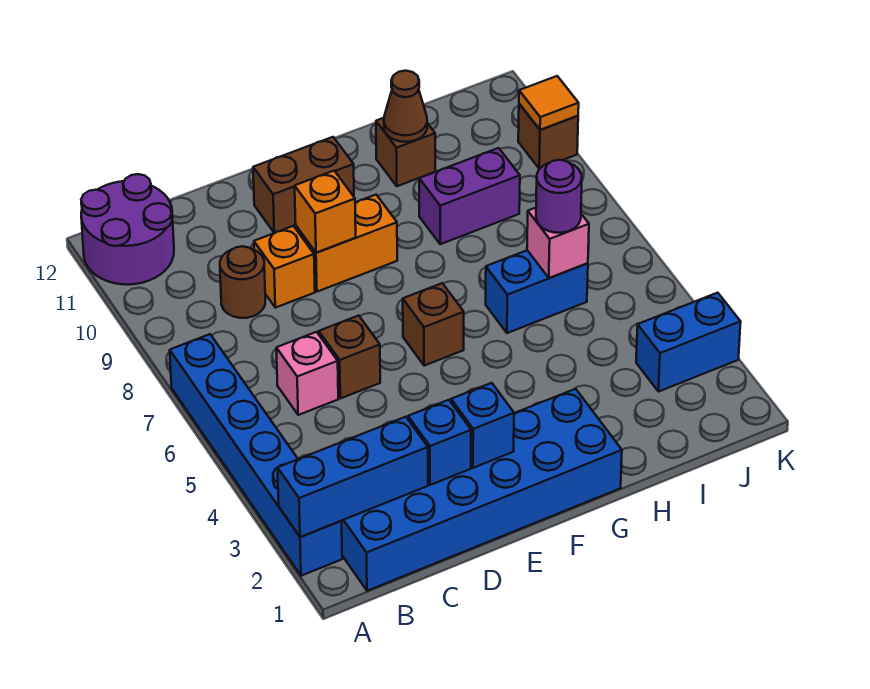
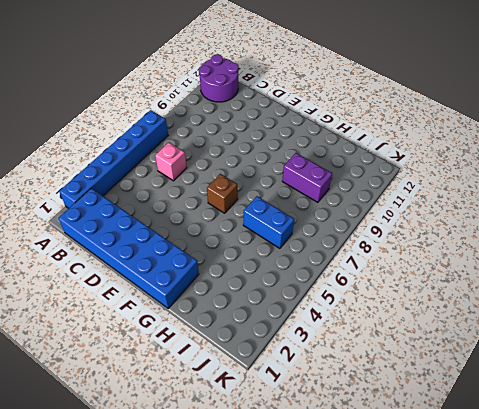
none -> brown round brick C9 level 1
none -> brown brick D6 level 1
none -> orange brick D9 level 1

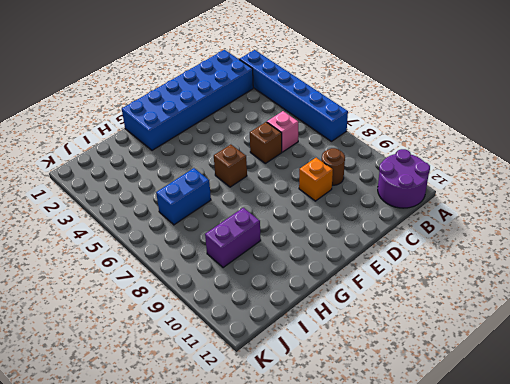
none -> orange brick E9:F9 level 1
none -> brown brick E11:F11 level 1
none -> brown brick H11 level 1

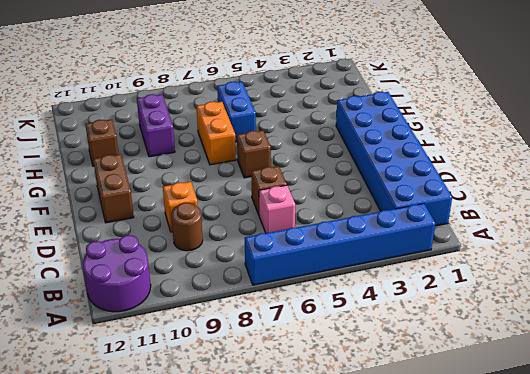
orange brick G7:H7 level 1 -> orange brick E9:F9 level 1
none -> blue brick J3:K3 level 1
none -> brown brick K10 level 1
none -> blue brick A2:C2 level 2

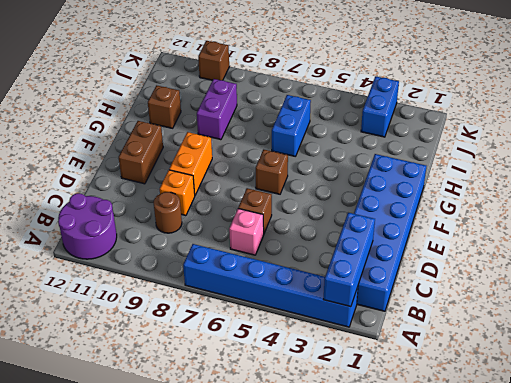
none -> blue brick D2 level 2
none -> blue brick E2 level 2
none -> orange brick E9 level 2

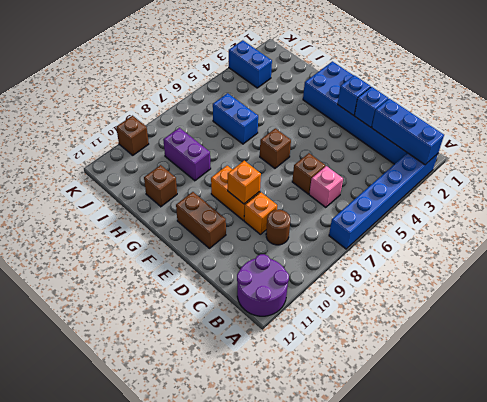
none -> brown cone H11 level 2
none -> pink brick I6 level 2
none -> orange tile K10 level 2

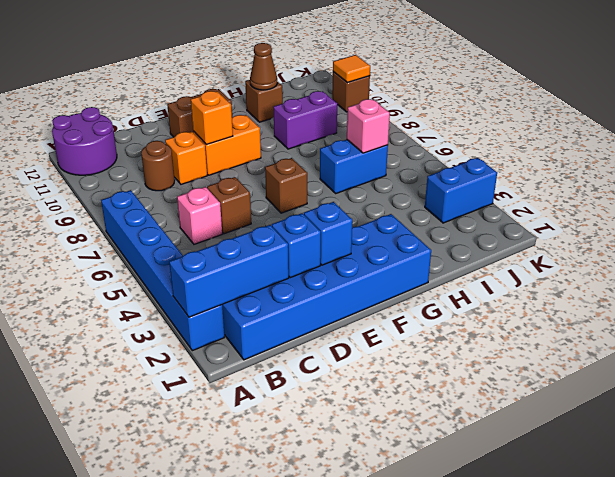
none -> purple round brick I6 level 3

